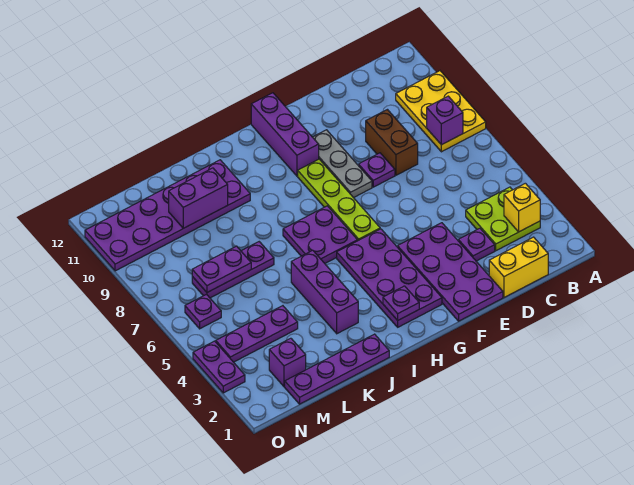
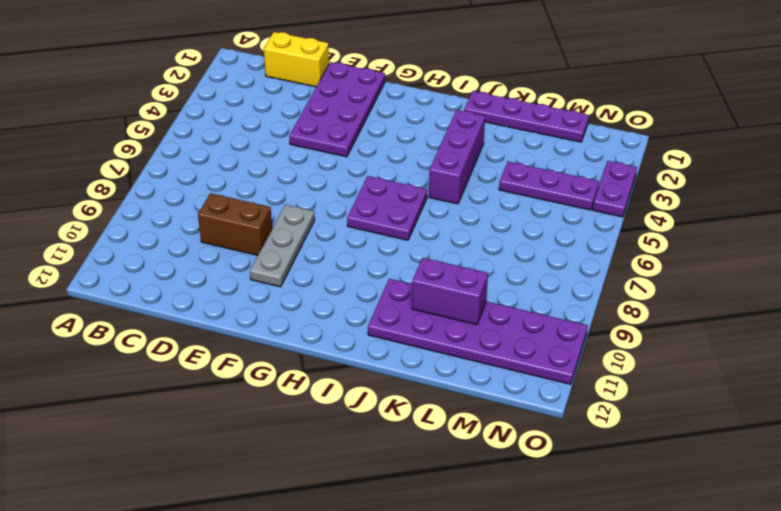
brown brick D9:E9 level 1 -> brown brick D8:D9 level 1
none -> yellow plate A8:B10 level 1
none -> lime plate B3:C4 level 1
none -> purple plate D3 level 1

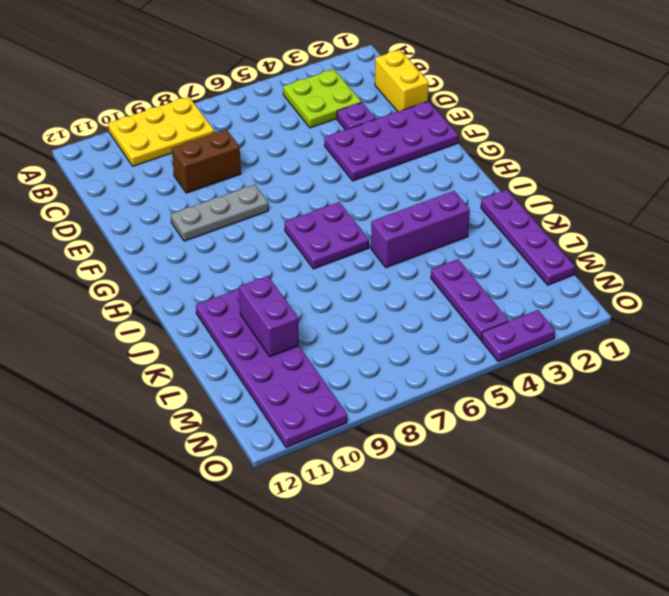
none -> purple plate E8 level 1
none -> purple plate G2:H5 level 1
none -> lime plate G6:G9 level 1

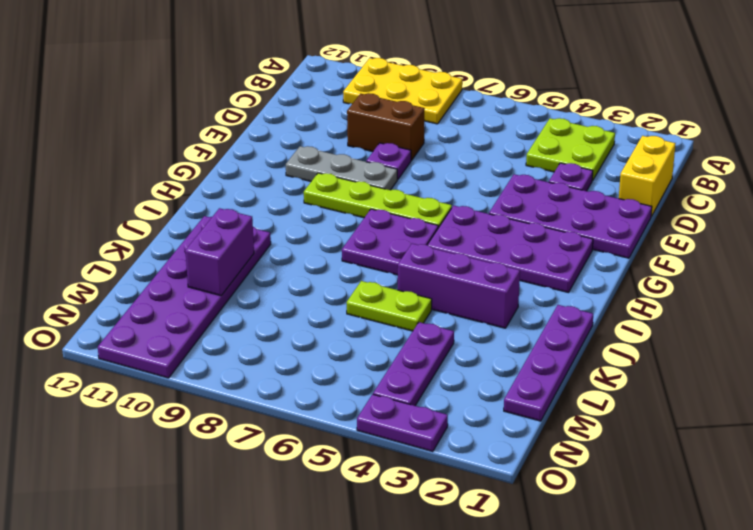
lime plate K5:K6 level 1 -> none
none -> purple brick G10:G12 level 1
none -> purple plate K7:M7 level 1
none -> purple brick M2 level 1

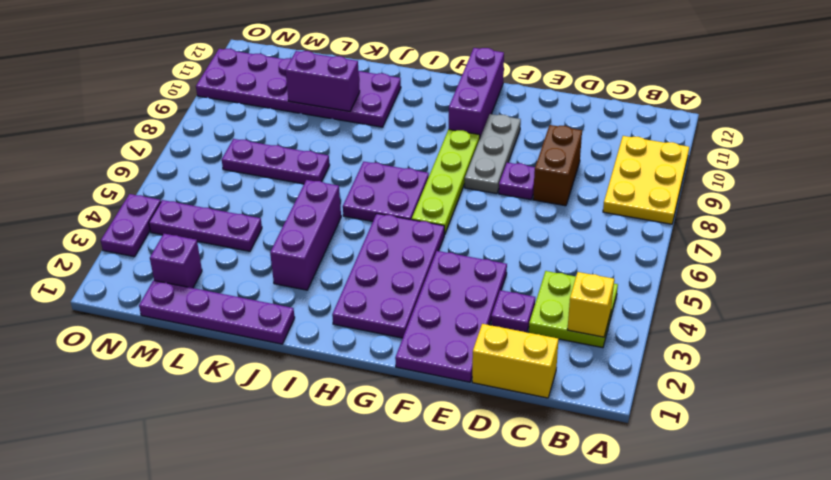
none -> purple plate N6 level 1
none -> purple brick B8 level 2
none -> purple plate H2 level 2

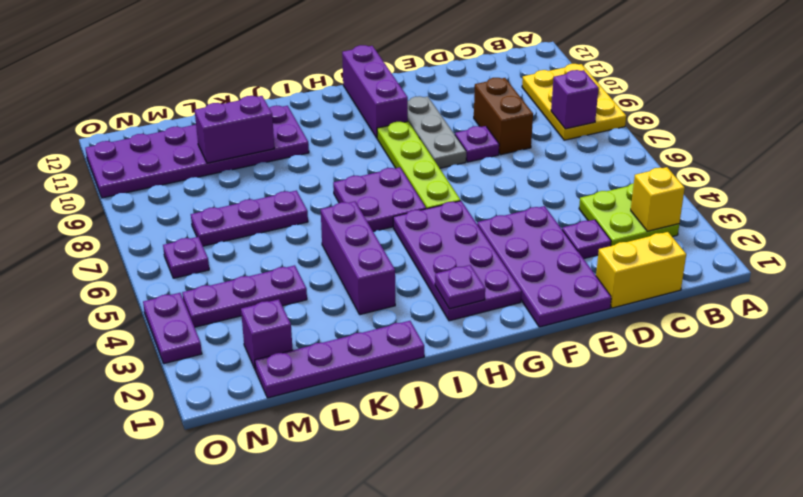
none -> purple plate L7:M7 level 2

